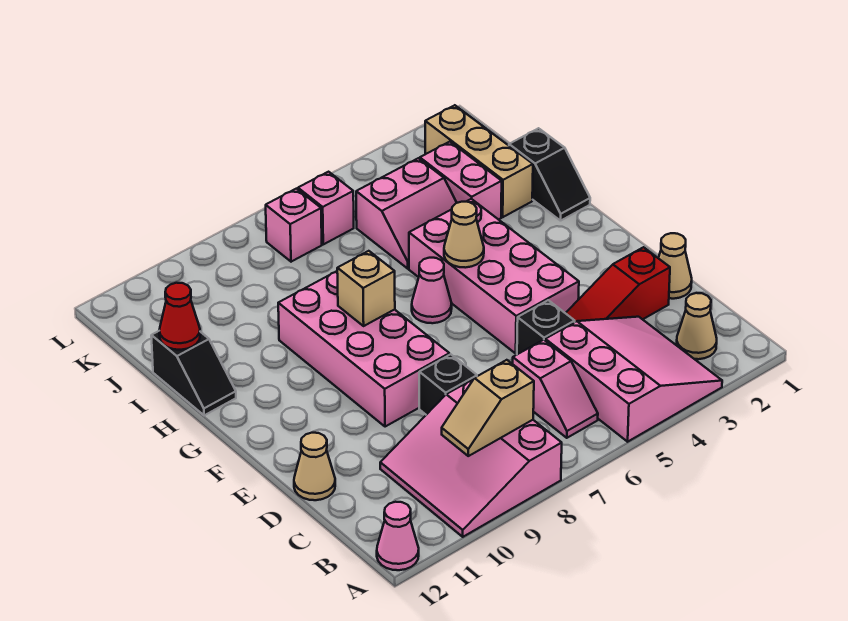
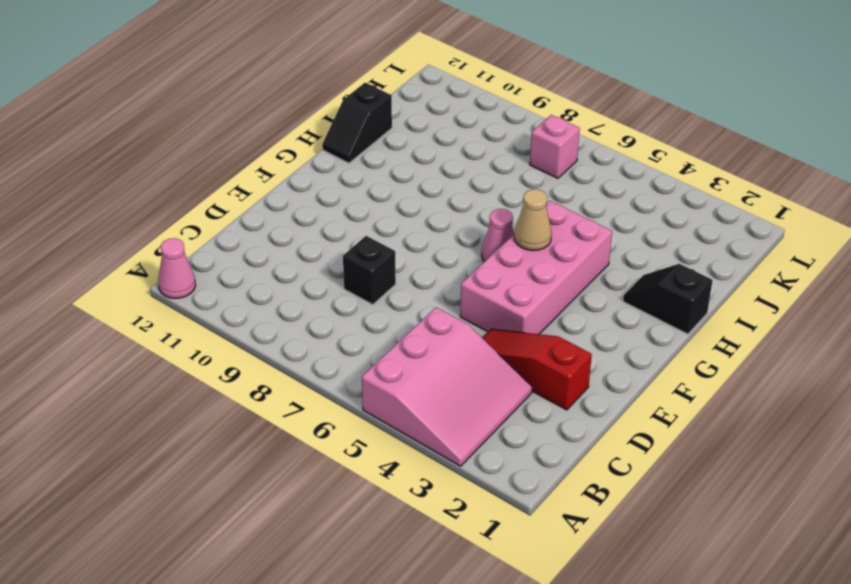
black slope H1:H2 level 1 top 1 -> black slope H1:I1 level 1 top I
none -> pink slope A8:C10 level 1 top 8
none -> tan cone B2 level 1
none -> pink slope B6:C6 level 1 top C

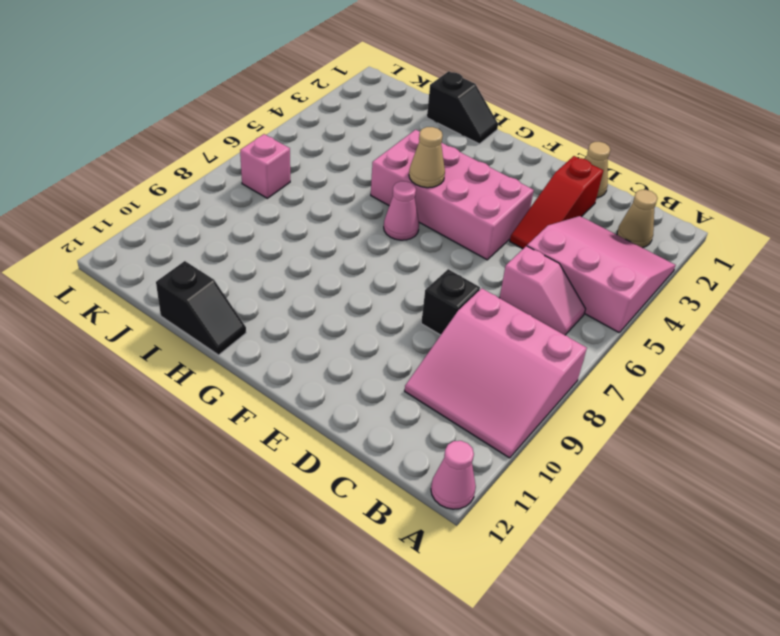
none -> black brick D5 level 1
none -> tan cone D12 level 1
none -> pink brick E8:H9 level 1

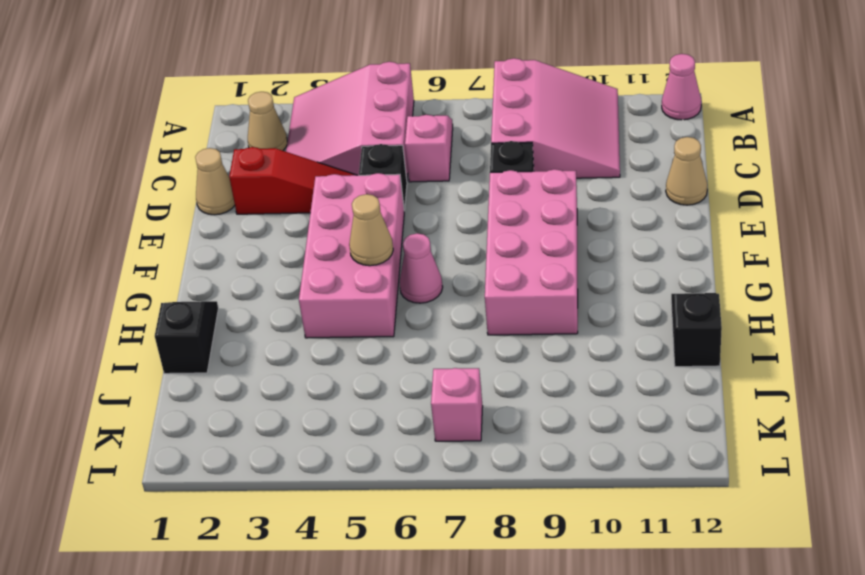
none -> tan brick I2:K2 level 1
none -> pink brick I3:J3 level 1
none -> pink slope I4:J5 level 1 top J

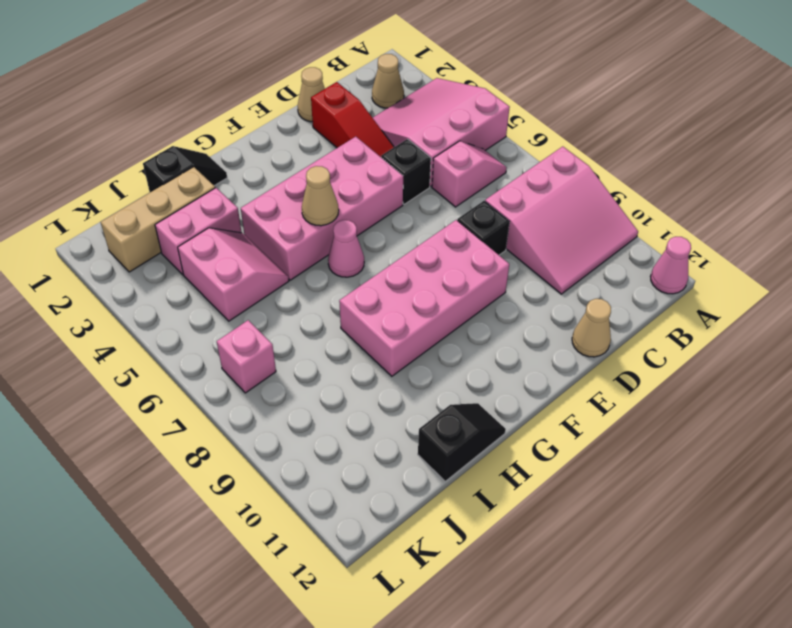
none -> pink brick K6 level 1
none -> tan slope B8:B9 level 2 top 8
none -> tan brick G8 level 2

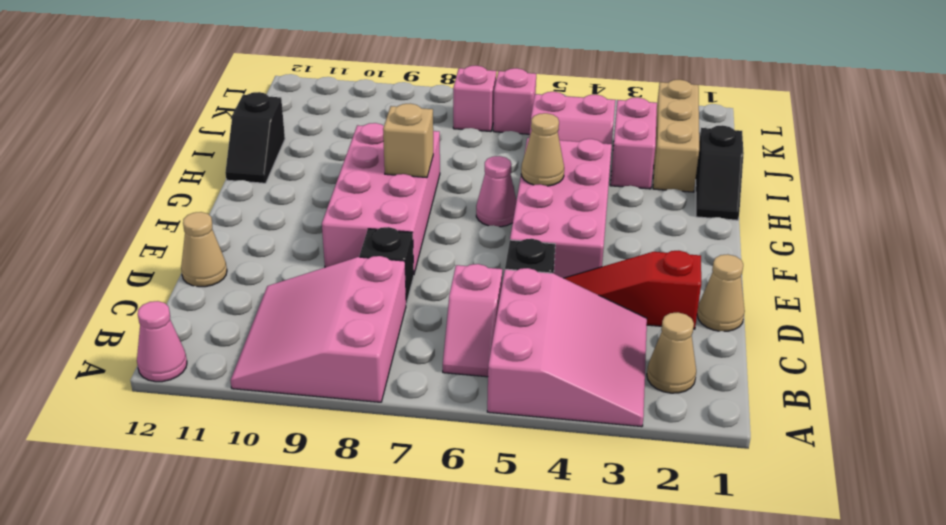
none -> tan slope B8:B9 level 2 top 8
none -> red cone I12 level 2

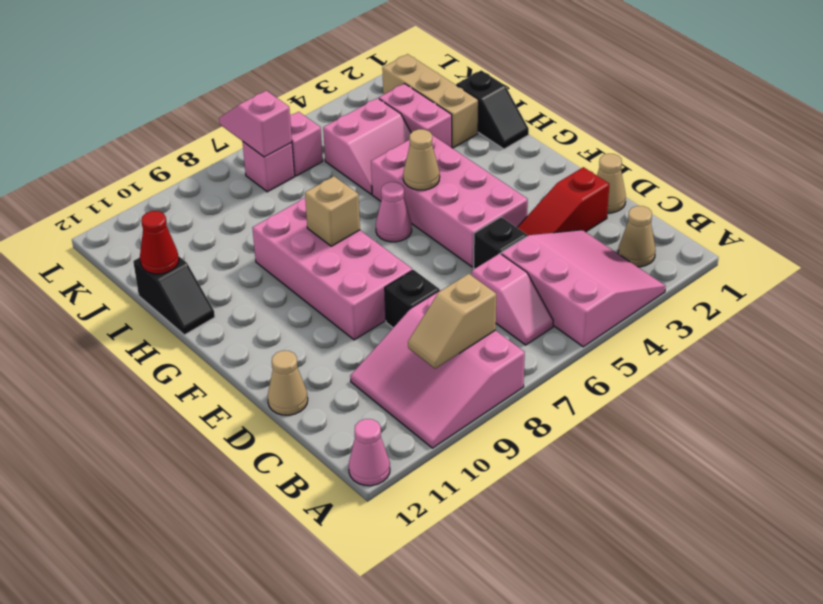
pink slope K7:L7 level 2 top K -> none

